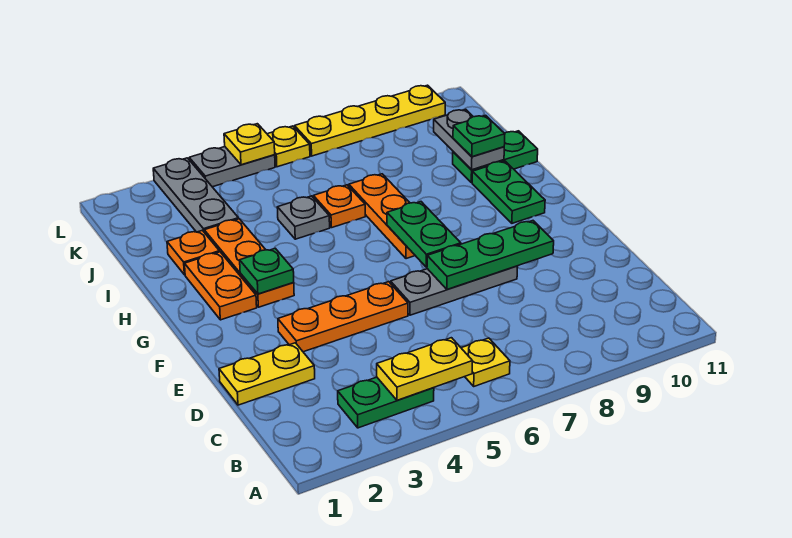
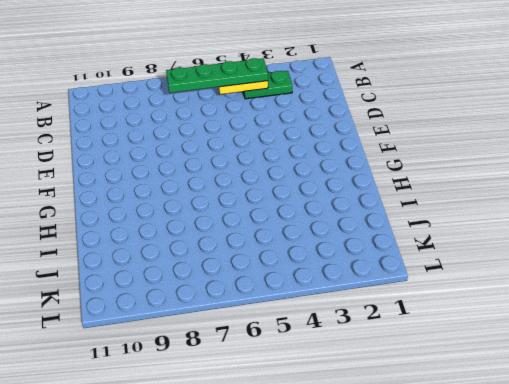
green plate B4:B7 level 3 -> none
none -> yellow plate B6 level 1
none -> yellow plate D1:D2 level 1
none -> orange plate E3:E5 level 1

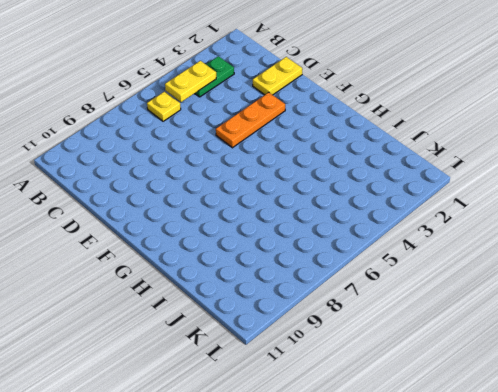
none -> grey plate E6:E8 level 1
none -> orange plate G2:H2 level 1
none -> orange plate G3:I3 level 1

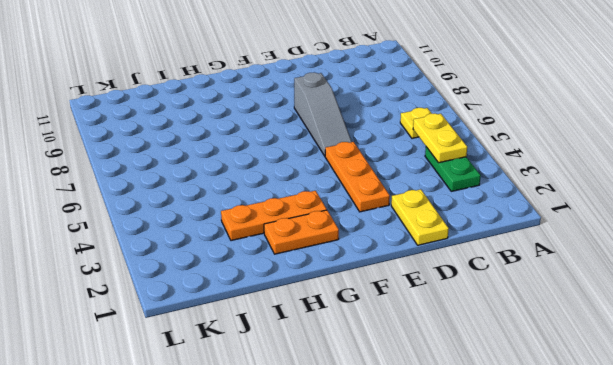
grey slope E6:E8 level 1 top 8 -> grey plate E6:E8 level 1
none -> orange plate G7:I7 level 1
none -> green plate G10:H10 level 1
none -> orange plate I2 level 1

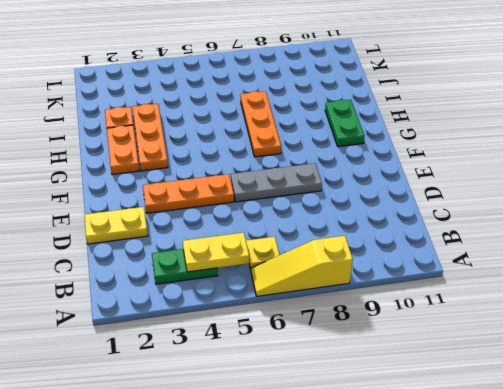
yellow slope A6:A8 level 1 top 8 -> none
none -> grey plate I5 level 1
none -> orange plate I6 level 1
none -> green plate I10:I11 level 1

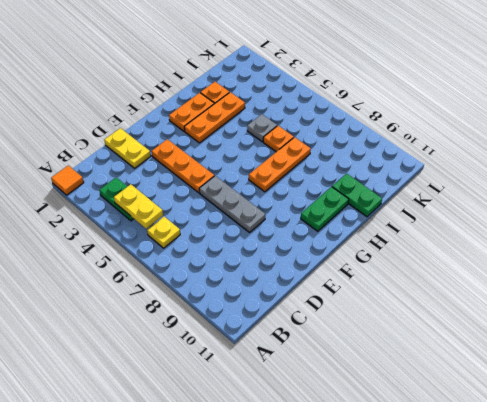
orange tile A1 level 1 -> none
none -> grey plate J3:L3 level 1
none -> grey plate L4:L5 level 1
none -> yellow plate L6 level 1

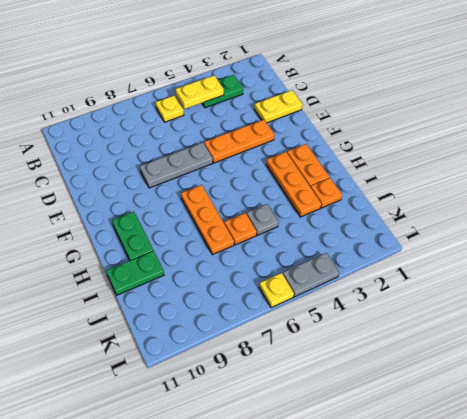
none -> grey plate J3:L3 level 1
none -> yellow plate L7:L10 level 1
none -> green plate E7:E9 level 2

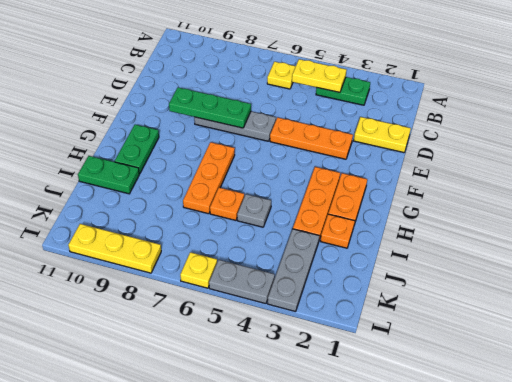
yellow plate L8:L10 level 1 -> yellow plate L7:L10 level 1
none -> green plate F7:G7 level 2
none -> green plate G3 level 2
none -> grey plate I10:J10 level 2

